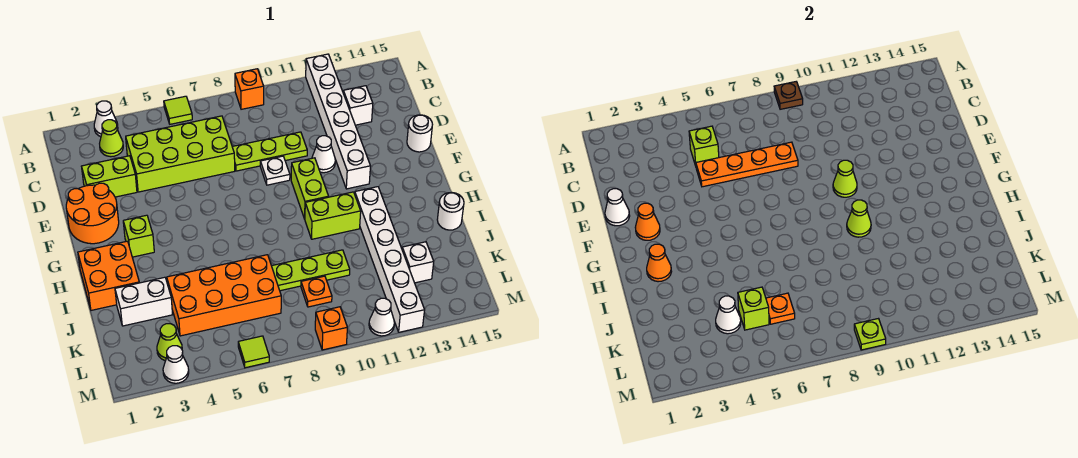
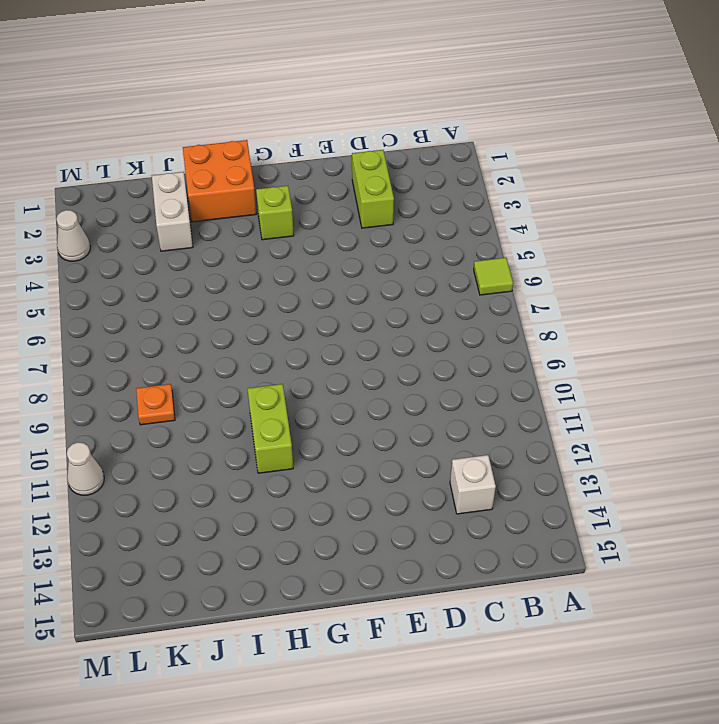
none -> white cone A3 level 1
none -> orange brick A9 level 1
none -> white brick A12:F12 level 1
none -> lime cone B3 level 1

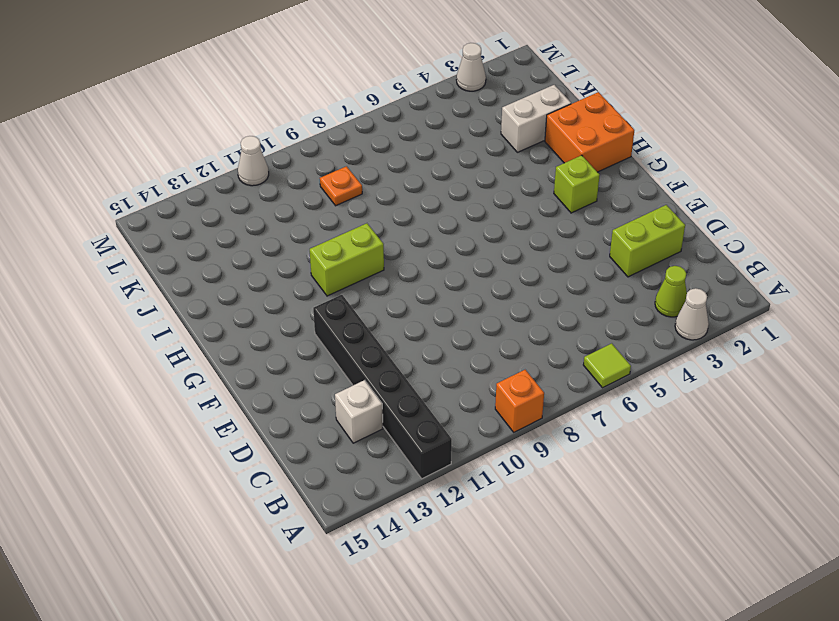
black brick A12:F12 level 1 -> white brick A12:F12 level 1
none -> lime brick C4:D7 level 1
none -> lime plate D8:D10 level 1
none -> orange round brick E1:F2 level 1
none -> white plate E9 level 1

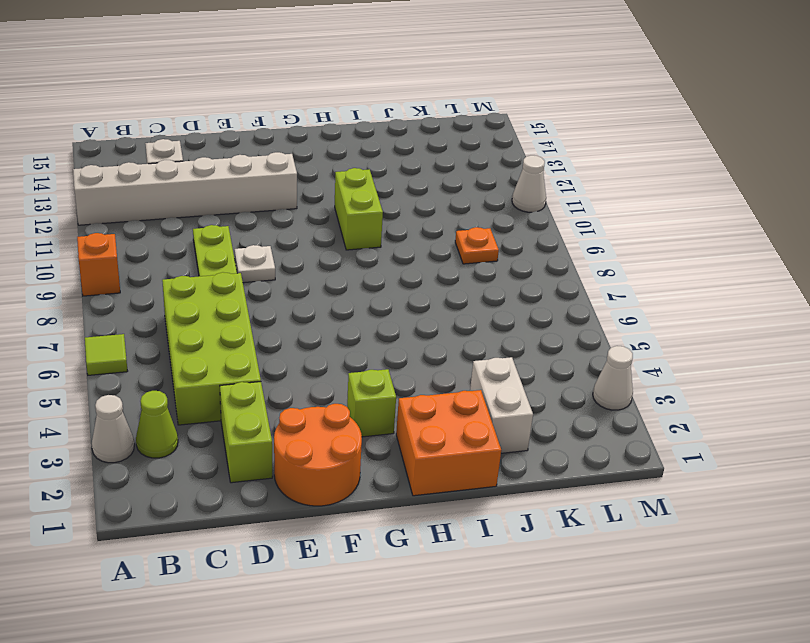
none -> white cone E11 level 1
none -> white round brick E15 level 1
none -> lime brick F10:G10 level 1
none -> white brick H12:M12 level 1

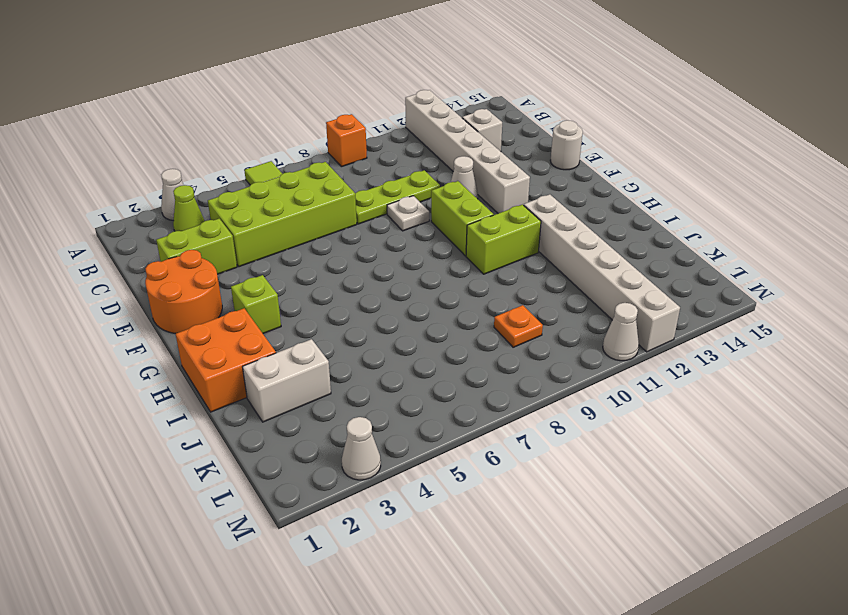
none -> white round brick I15 level 1
none -> orange brick J4:K7 level 1
none -> lime plate J8:J10 level 1
none -> white brick K13 level 1

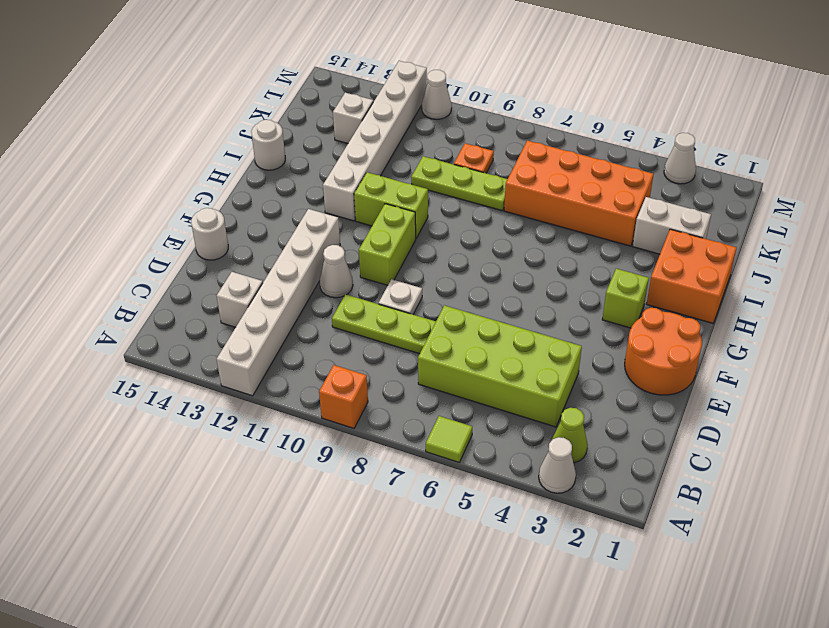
none -> lime brick D2:D3 level 1
none -> lime cone L3 level 1
none -> lime tile M6 level 1
none -> orange brick M9 level 1

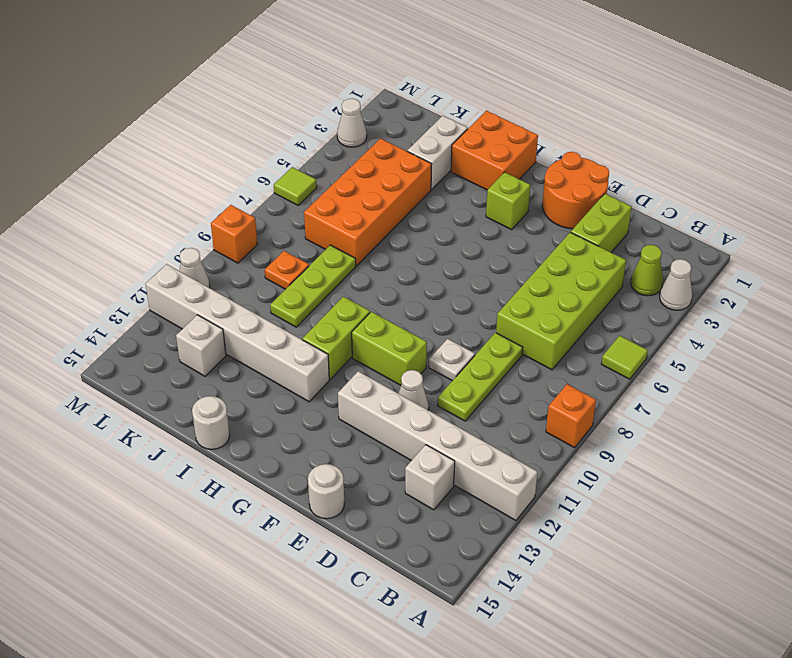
none -> lime cone L3 level 1
none -> brown plate A9 level 2
none -> lime brick C5 level 2
none -> orange plate D5:D8 level 2

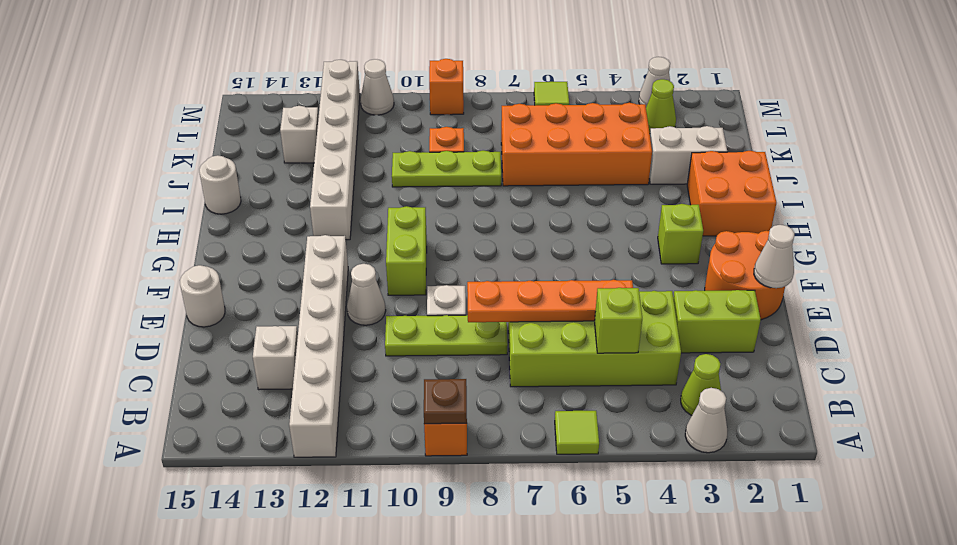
none -> lime brick H10:H11 level 1
none -> orange cone F2 level 2
none -> lime cone F10 level 2
none -> orange cone H2 level 2

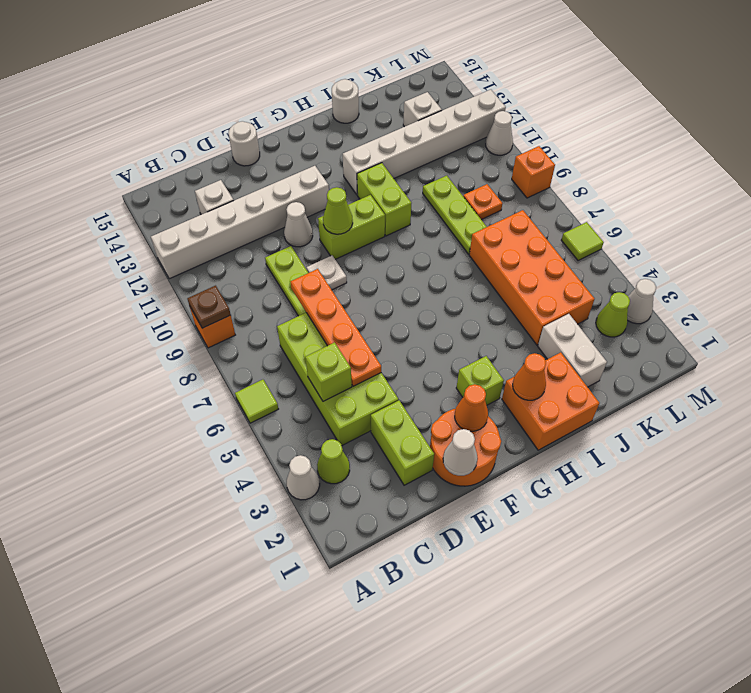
none -> lime cone H10 level 2
none -> white cone K4 level 2
none -> lime brick K5 level 2
none -> orange plate K6 level 2

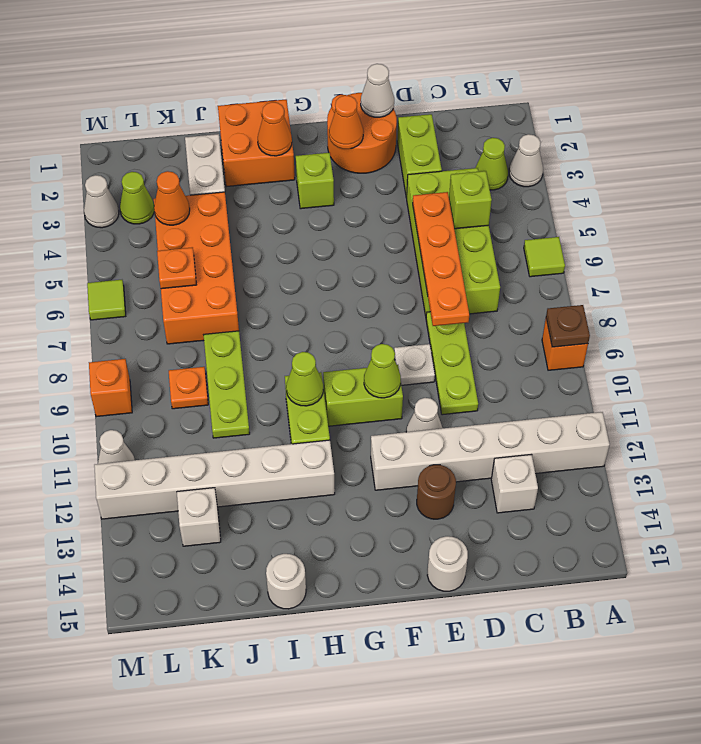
brown round brick E13 level 1 -> none
orange cone K4 level 2 -> white cone K4 level 2
none -> lime brick K5 level 2
none -> lime plate M9 level 2

